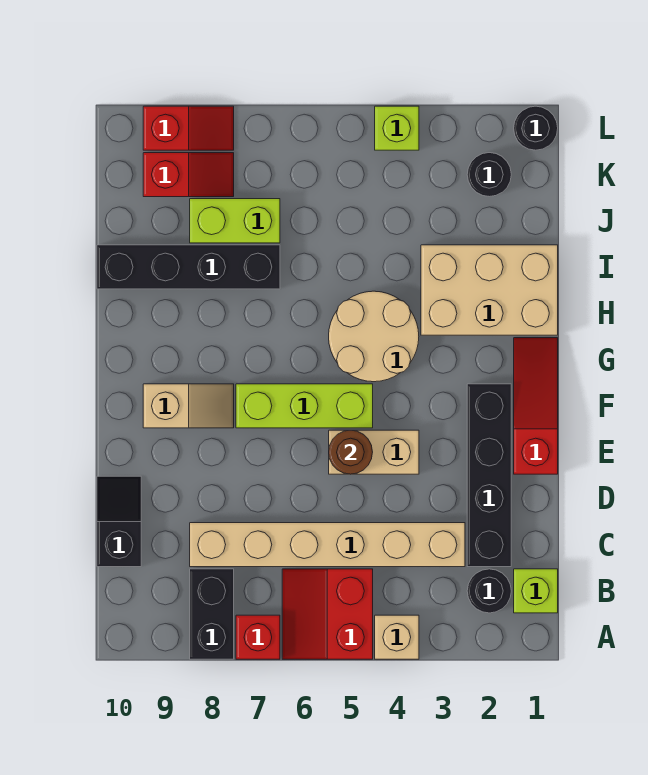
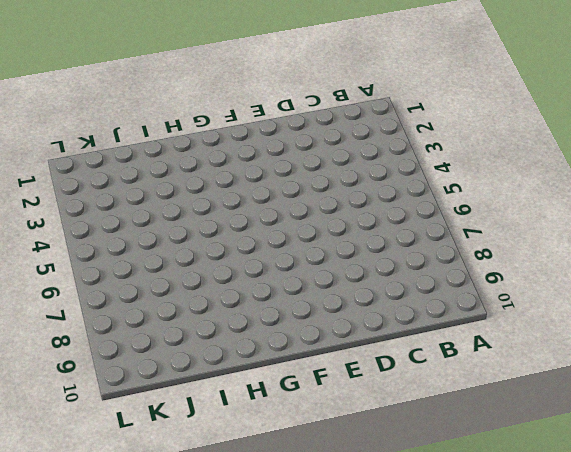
none -> tan brick A4 level 1
none -> red slope A5:B6 level 1 top 5
none -> red brick A7 level 1

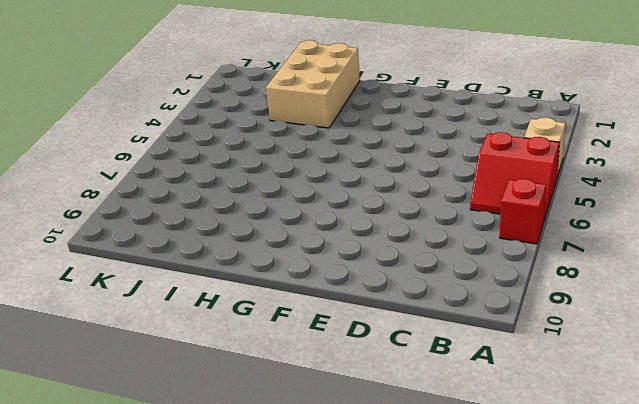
none -> black brick A8:B8 level 1
none -> lime brick B1 level 1
none -> black round brick B2 level 1

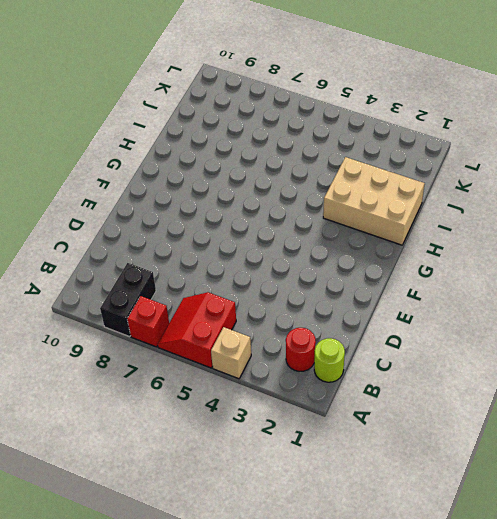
lime round brick B1 level 1 -> lime brick B1 level 1
red round brick B2 level 1 -> black round brick B2 level 1
none -> black brick C2:F2 level 1
none -> tan brick C3:C8 level 1
none -> black slope C10:D10 level 1 top C

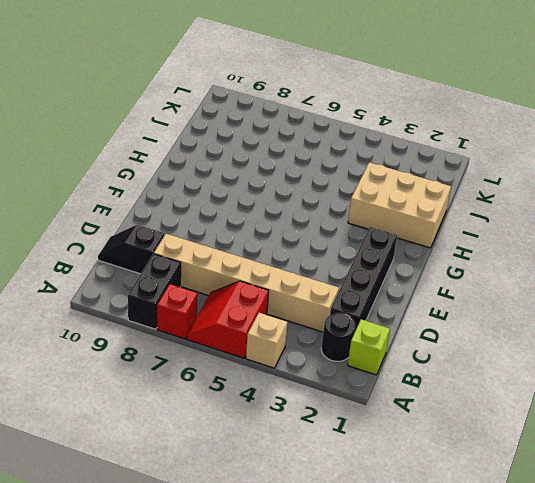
black slope C9:C10 level 1 top 9 -> black slope C10:D10 level 1 top C
none -> red slope E1:G1 level 1 top E
none -> tan brick E4:E5 level 1
none -> lime brick F5:F7 level 1

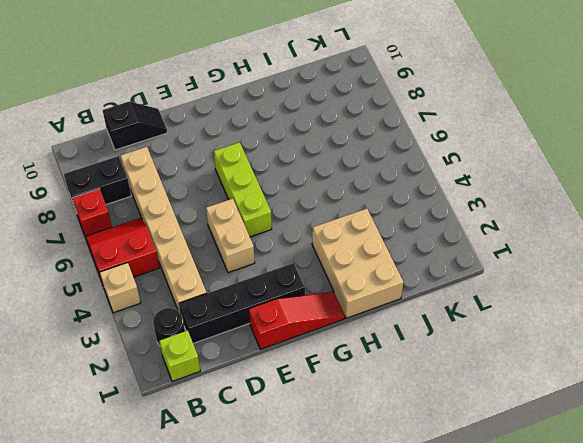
none -> tan slope F8:F9 level 1 top 9
none -> tan round brick G4:H5 level 1
none -> black brick I7:I10 level 1

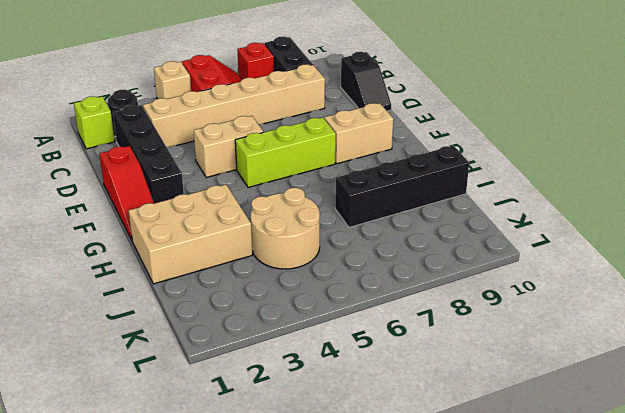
tan brick F8:F9 level 1 -> tan slope F8:F9 level 1 top 9
tan round brick I4:J5 level 1 -> tan round brick G4:H5 level 1
none -> lime brick J7:J8 level 1
none -> black round brick K2 level 1
none -> red slope K8:K9 level 1 top 9

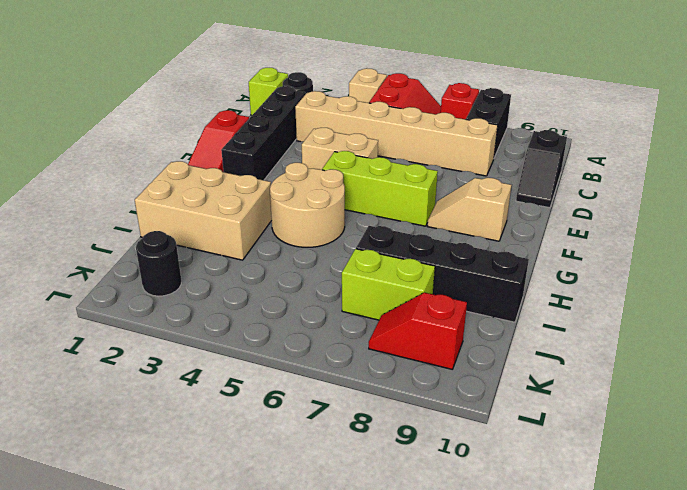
none -> black round brick L1 level 1
none -> lime brick L4 level 1
none -> red slope L8:L9 level 1 top 9

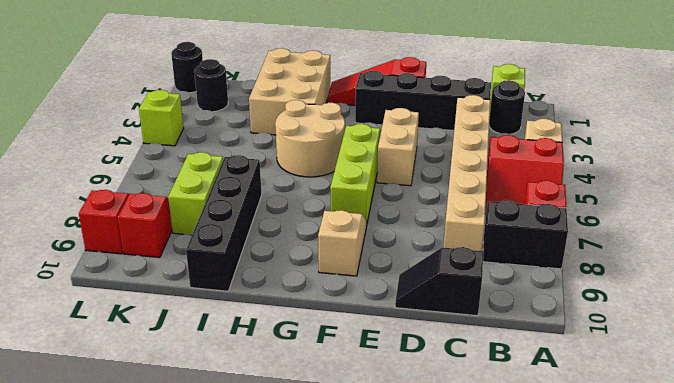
none -> brown round brick E5 level 2

